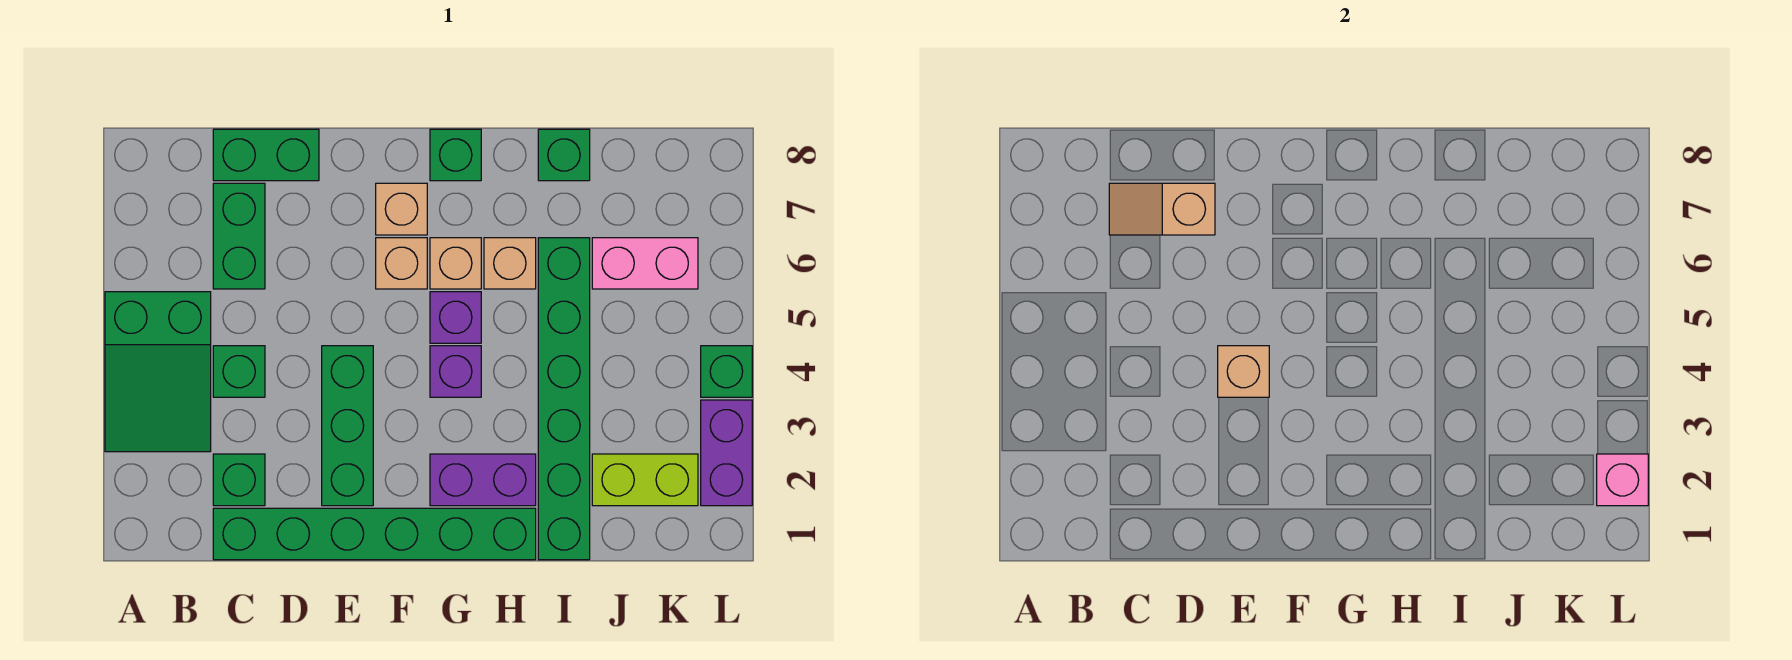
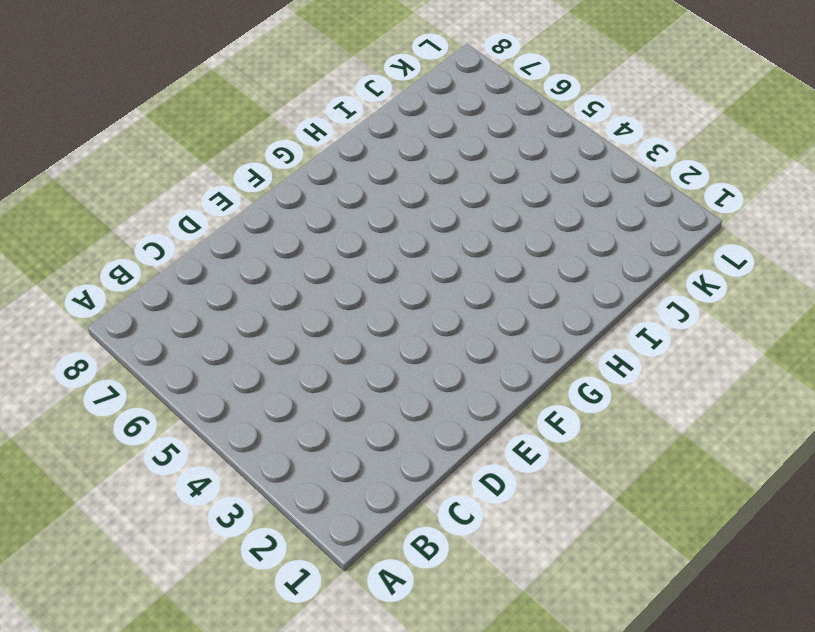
none -> green slope A3:B5 level 1 top 5
none -> green brick C1:H1 level 1
none -> green brick C2 level 1

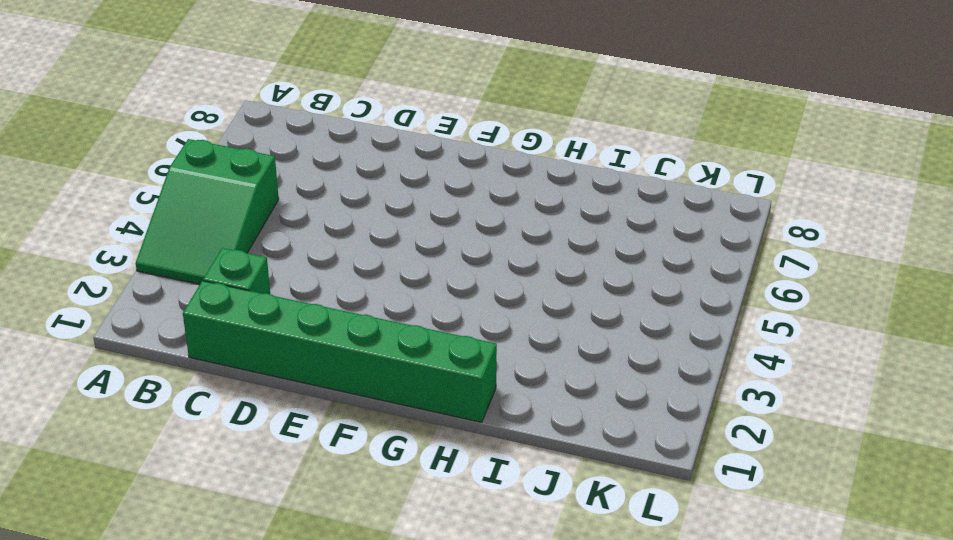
none -> green brick C4 level 1
none -> green brick C6:C7 level 1
none -> green brick C8:D8 level 1

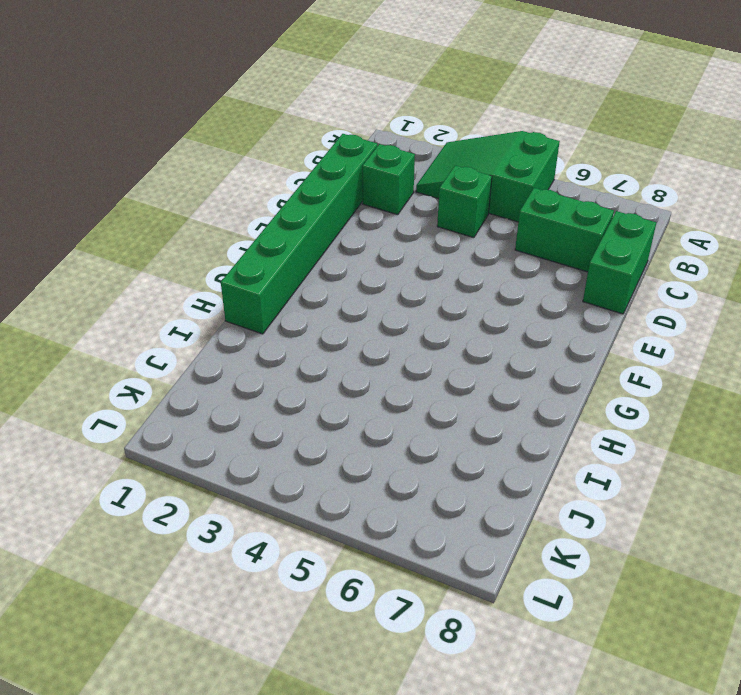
none -> green brick E2:E4 level 1
none -> tan brick F6 level 1
none -> tan brick F7 level 1

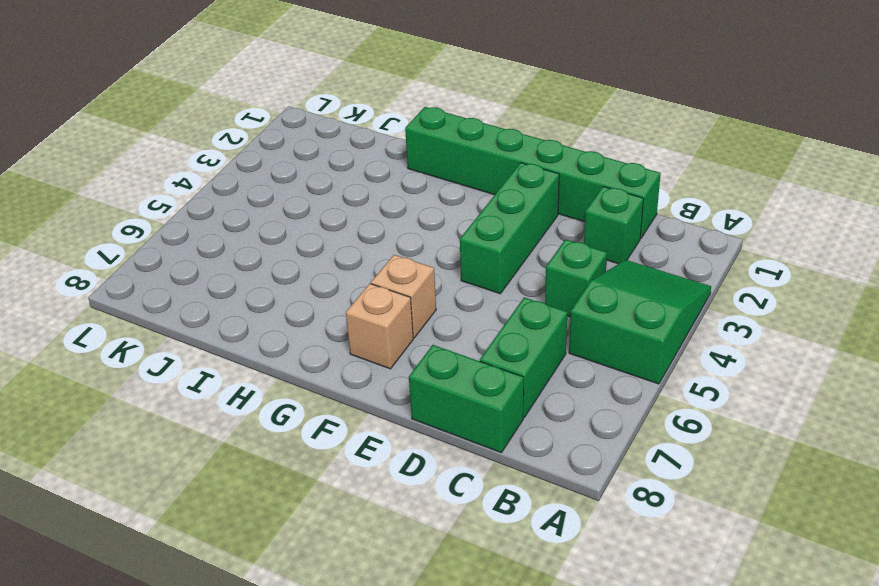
none -> purple brick G2:H2 level 1
none -> purple brick G4 level 1
none -> purple brick G5 level 1

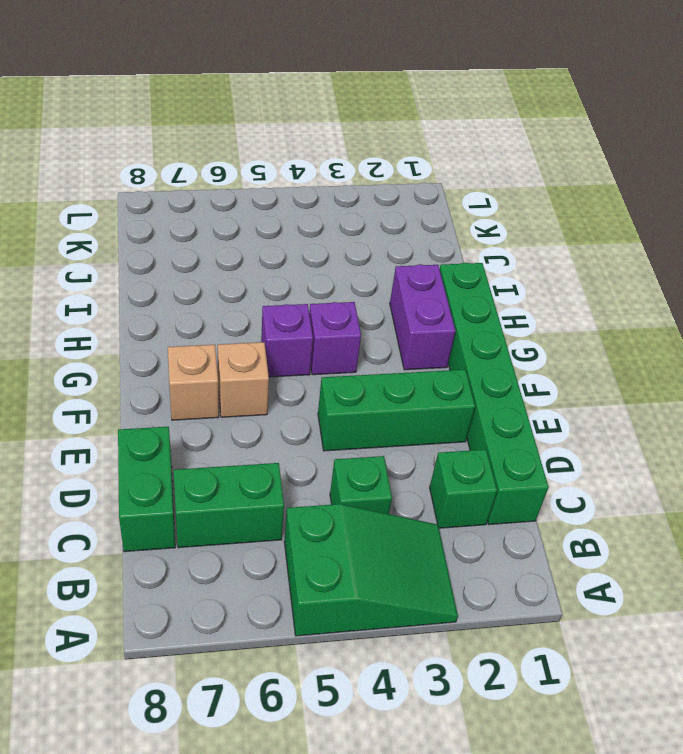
none -> tan brick G6 level 1
none -> green brick G8 level 1
none -> tan brick H6 level 1

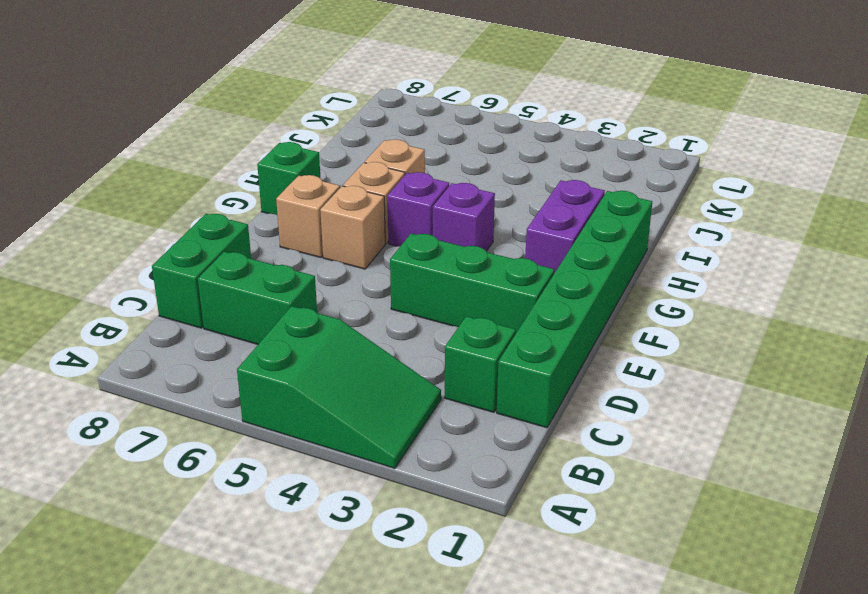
none -> green brick C4 level 1
none -> green brick I1:I6 level 1
none -> green brick I8 level 1

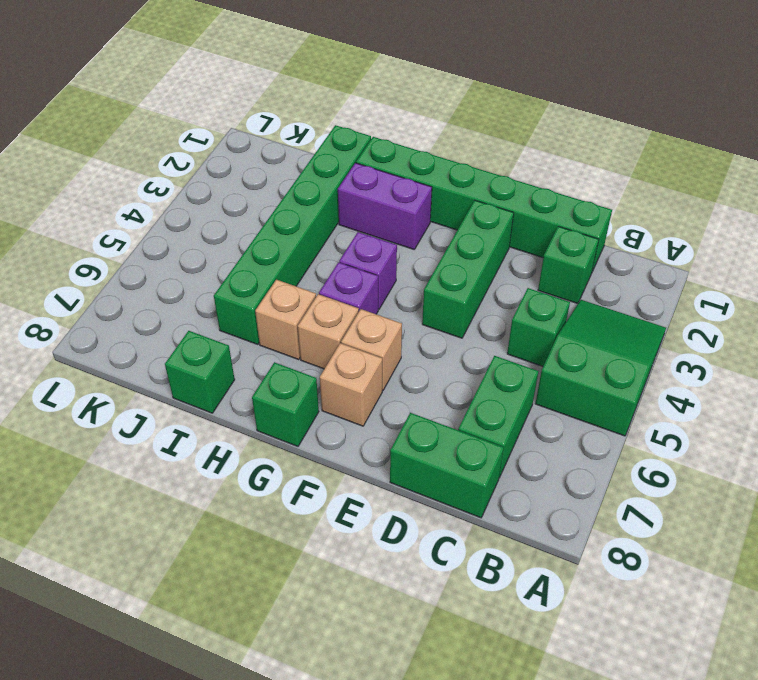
none -> lime brick J2:K2 level 1
none -> pink brick J6:K6 level 1
none -> purple brick L2:L3 level 1

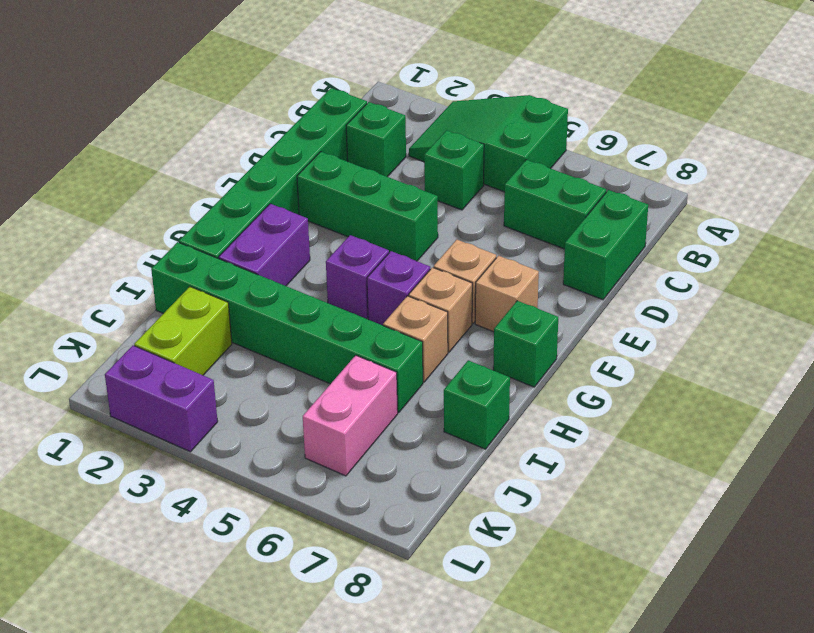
none -> green brick L4 level 1
none -> tan slope C7:D7 level 2 top D
none -> tan brick E4 level 2

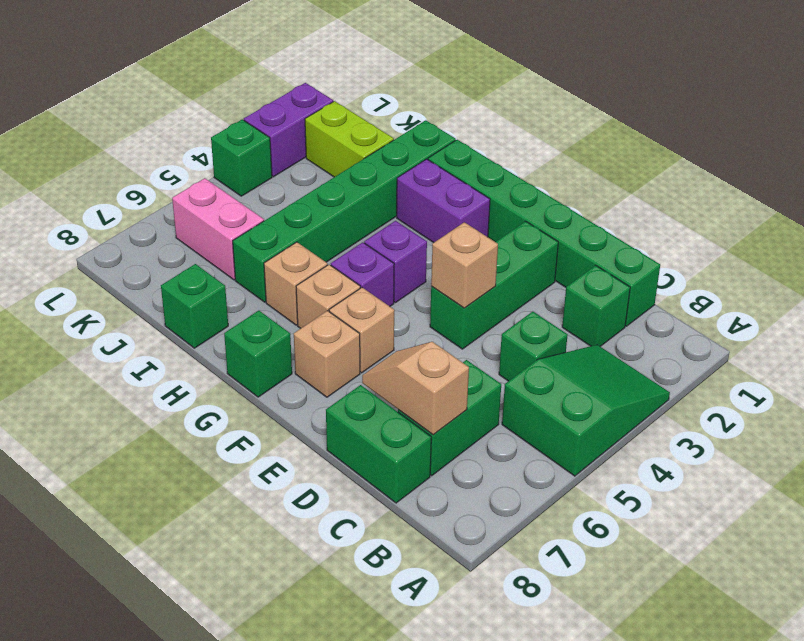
tan slope C7:D7 level 2 top C -> tan slope C7:D7 level 2 top D
none -> pink brick L2 level 2

